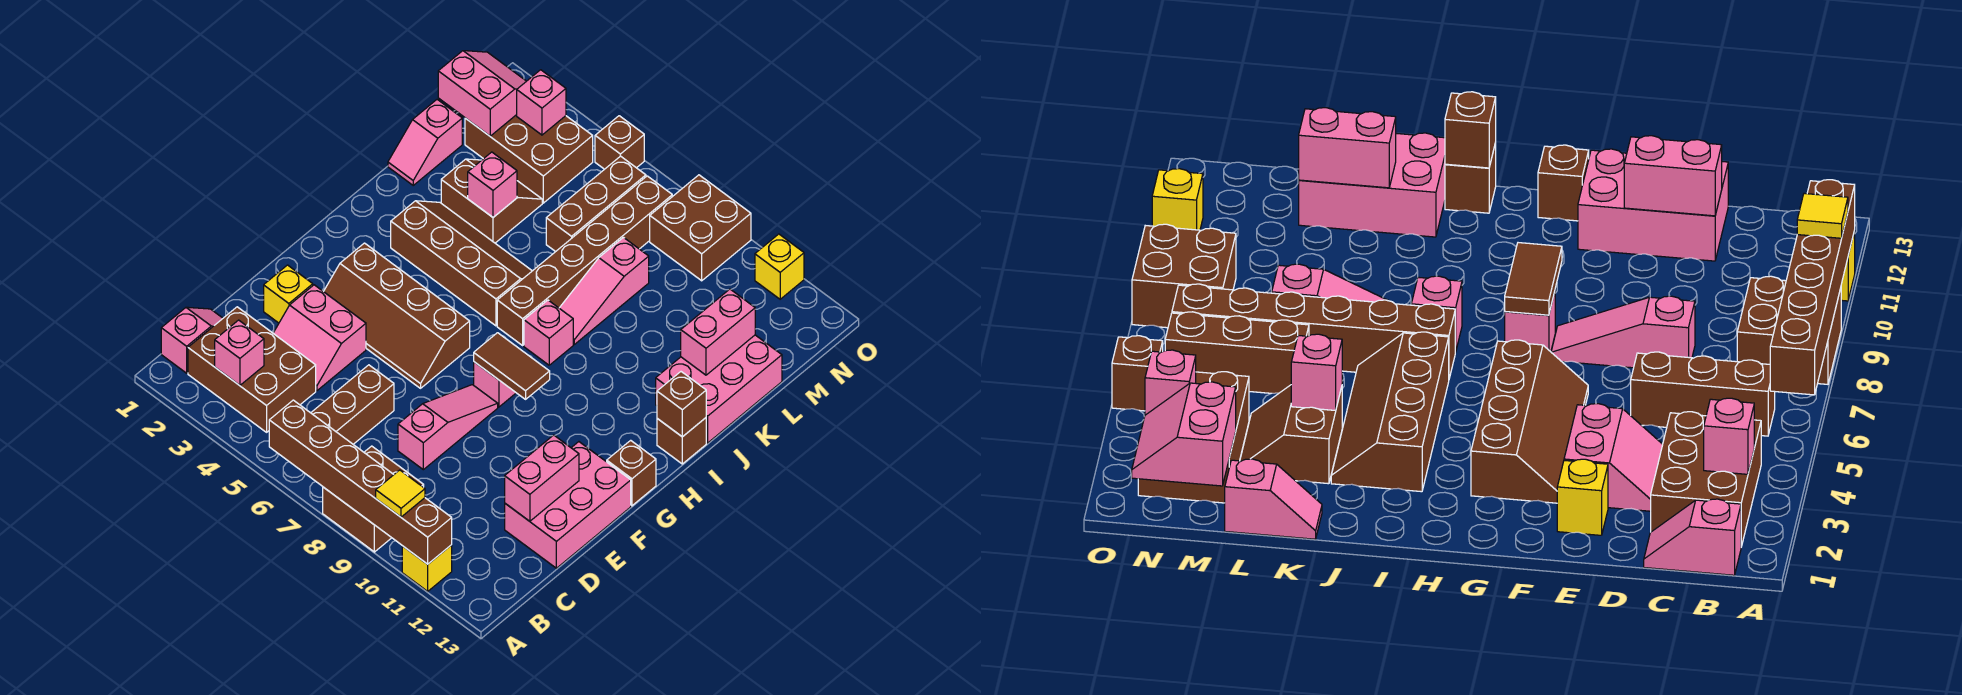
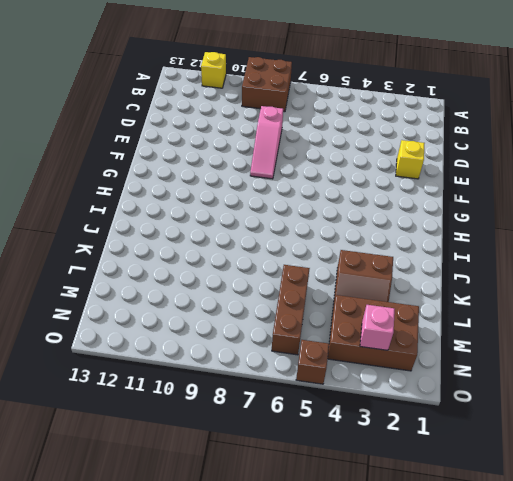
none -> pink slope B1:C1 level 1 top B
none -> brown brick B2:C4 level 1
none -> brown brick B6:D6 level 1
none -> pink slope D3:E4 level 1 top E

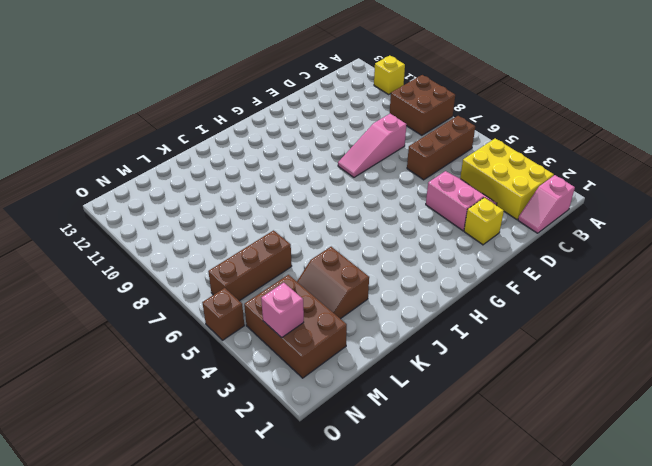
yellow brick B2:C4 level 1 -> brown brick B2:C4 level 1
none -> pink brick D12:F13 level 1
none -> brown slope F3:G6 level 1 top G
none -> pink brick G8 level 1
none -> brown brick G13 level 1

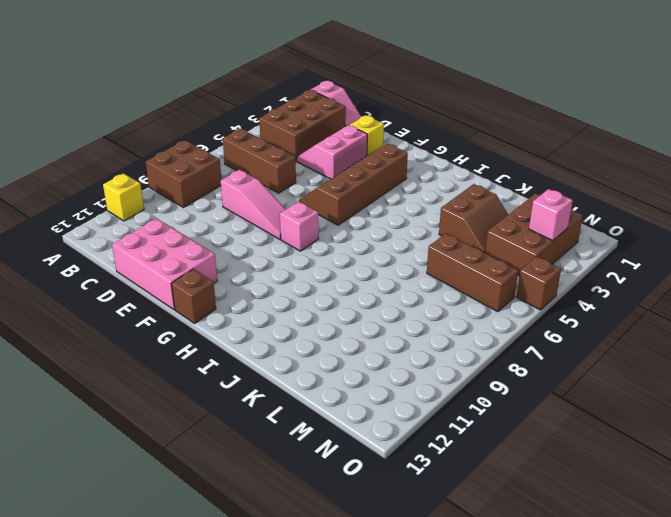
none -> brown slope I3:J6 level 1 top I
none -> brown brick I7:N7 level 1
none -> pink brick I8 level 1
none -> brown brick I13 level 1

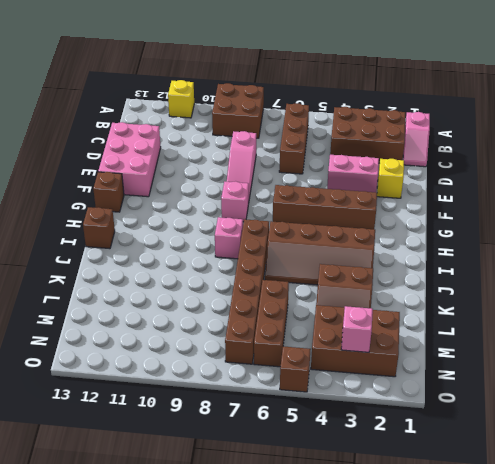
none -> pink slope J8:L8 level 1 top L
none -> pink brick J12:L13 level 1
none -> pink slope K1:L1 level 1 top L
none -> brown brick N8:O9 level 1

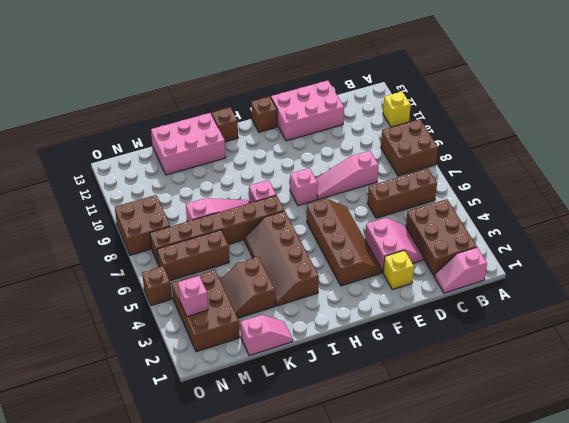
none -> yellow brick O11 level 1
none -> brown brick A6:A11 level 2
none -> pink brick B3 level 2
none -> pink brick D12:E12 level 2

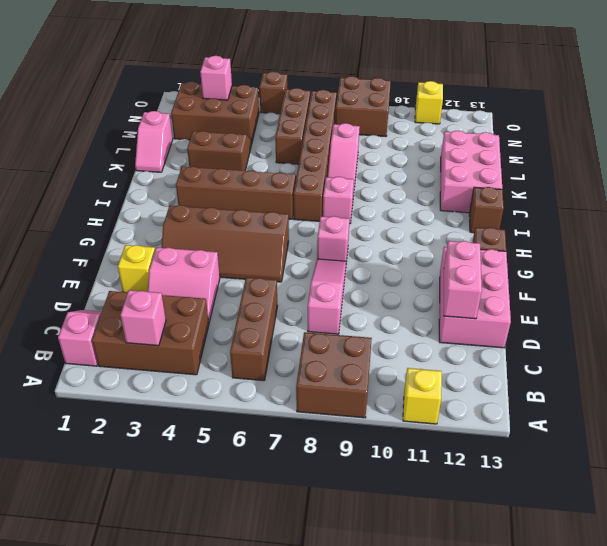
none -> brown brick A6:A11 level 2
none -> brown tile G8:G9 level 2
none -> brown brick I13 level 2
none -> pink brick K4 level 2

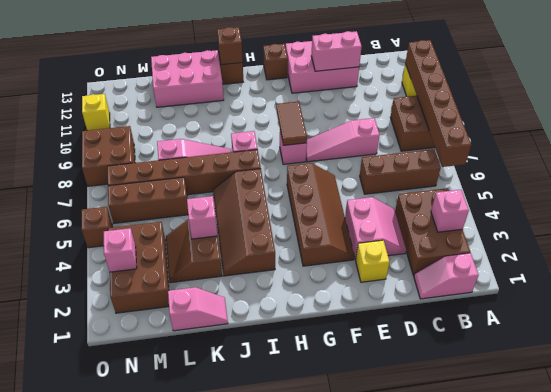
none -> pink brick K12:L12 level 2
none -> pink slope M1:N2 level 2 top M
none -> yellow tile A10 level 3

